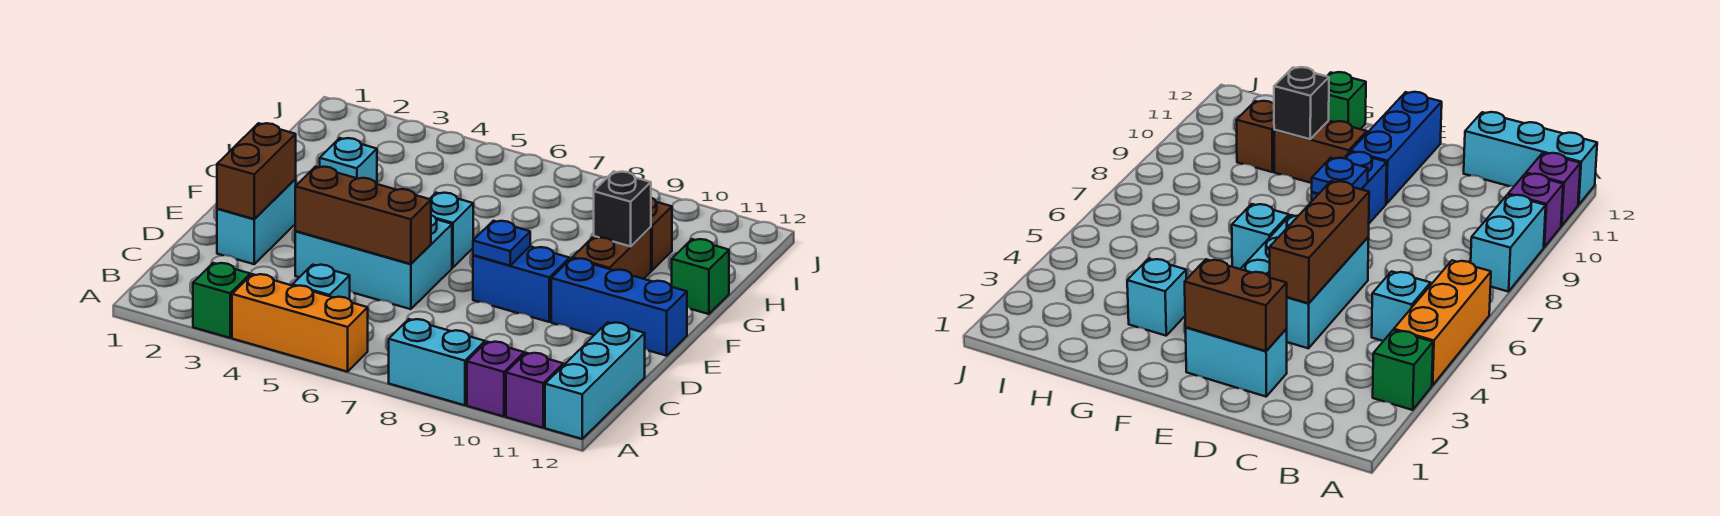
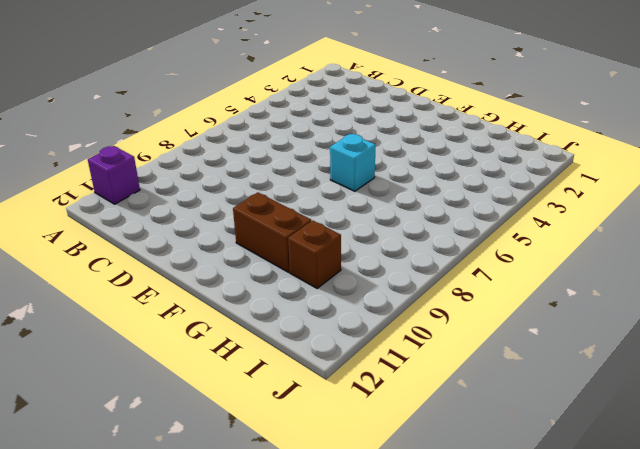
none -> green brick A3 level 1
none -> orange brick A4:A6 level 1
none -> cyan brick A8:A9 level 1

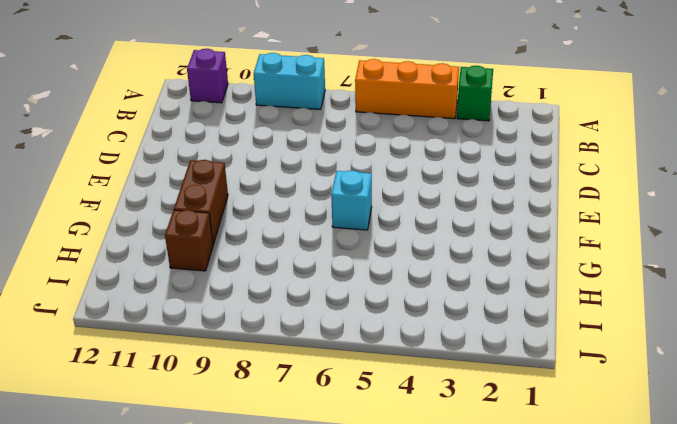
none -> purple brick A10 level 1
none -> cyan brick A12:C12 level 1
none -> cyan brick B5 level 1

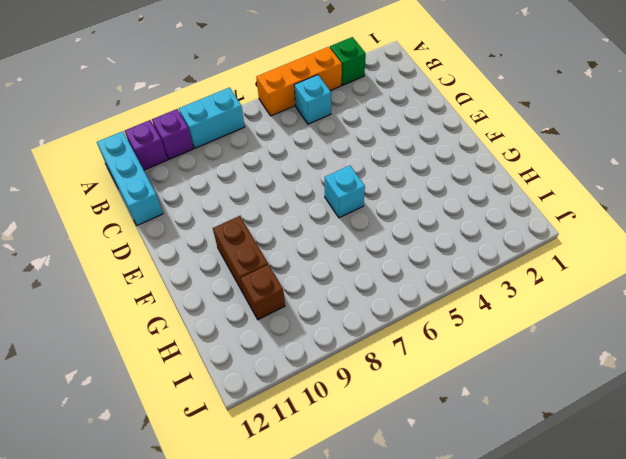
none -> cyan brick D2:E2 level 1
none -> cyan brick D4:E6 level 1
none -> blue brick E8:E9 level 1

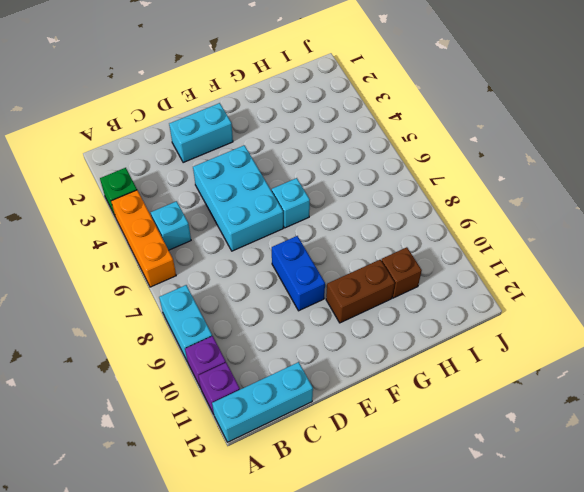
none -> blue brick E10:E12 level 1
none -> cyan brick G3 level 1
none -> green brick G12 level 1

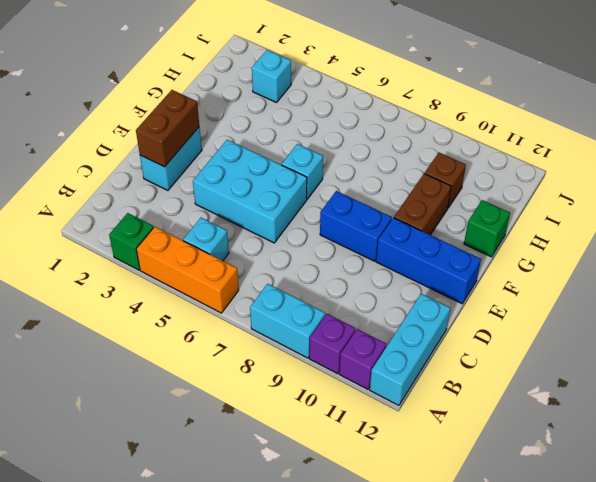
cyan brick I3 level 1 -> cyan brick G3 level 1
none -> brown brick D4:D6 level 2
none -> blue plate E8 level 2
none -> black brick G10 level 2

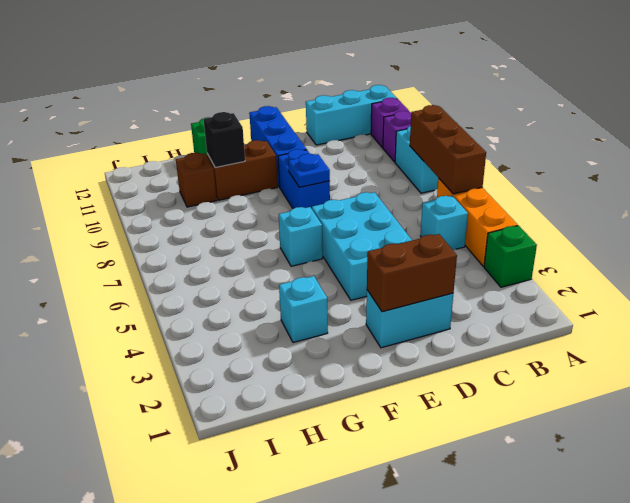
brown brick A6:A8 level 2 -> brown brick D4:D6 level 2

